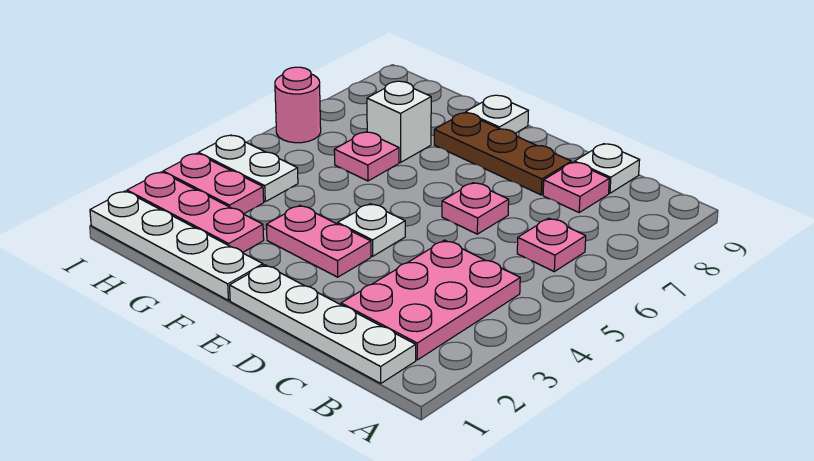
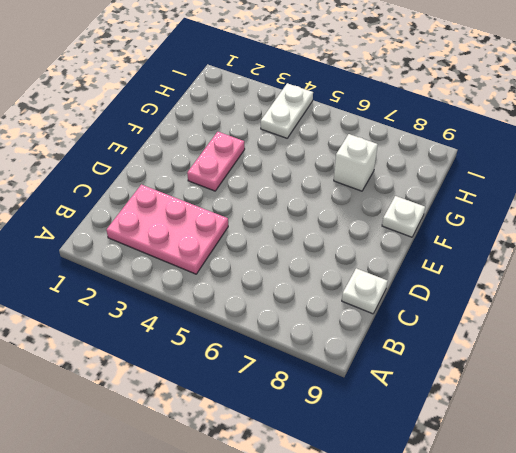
none -> white plate B1:E1 level 1
none -> pink plate B6 level 1
none -> pink plate C8 level 1

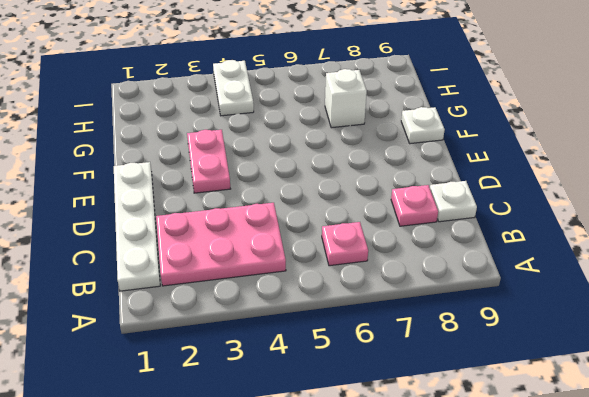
none -> pink plate D6 level 1
none -> brown plate D8:F8 level 1
none -> white plate E4 level 1

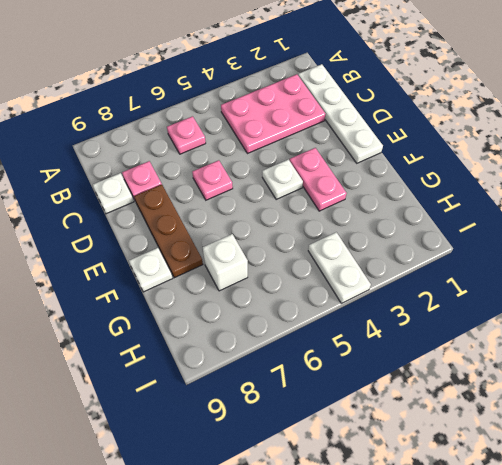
none -> white plate F1:I1 level 1
none -> pink plate G2:I2 level 1
none -> pink plate G6 level 1

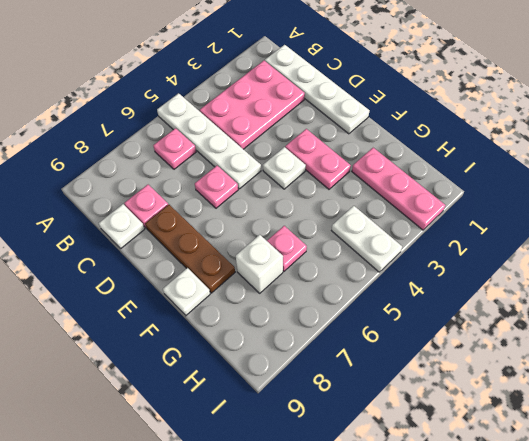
white plate A5:D5 level 1 -> white plate F1:I1 level 1
none -> pink plate H3:I3 level 1
none -> pink round brick I6 level 1

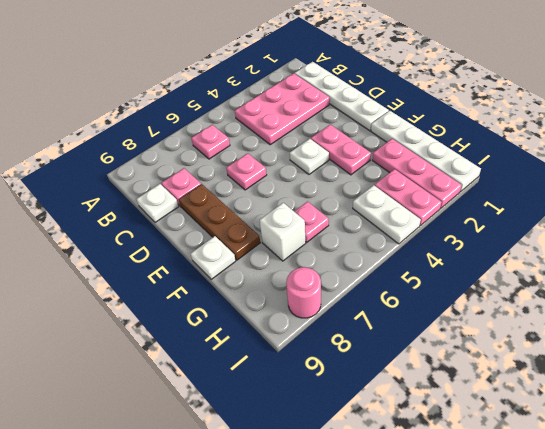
pink round brick I8 level 1 -> pink round brick I6 level 1

